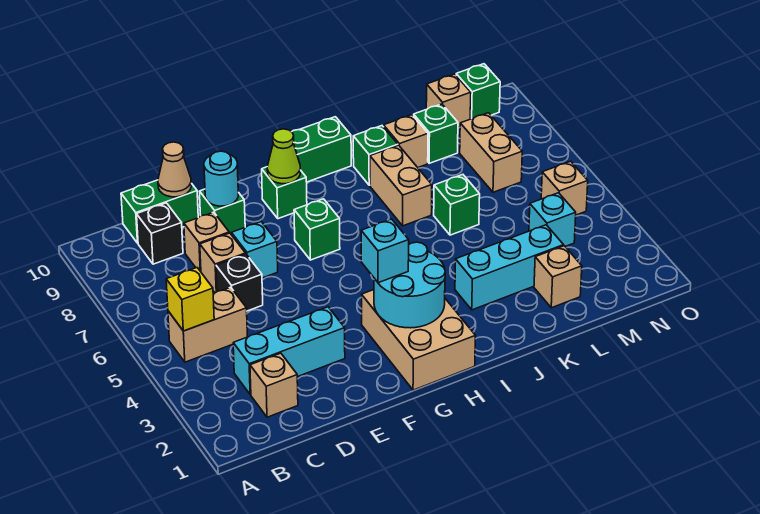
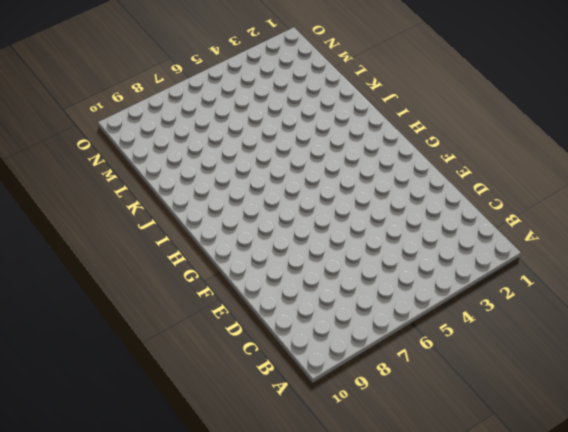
none -> tan brick B5:C5 level 1
none -> tan brick C2 level 1
none -> cyan brick C3:E3 level 1
none -> black brick C9 level 1

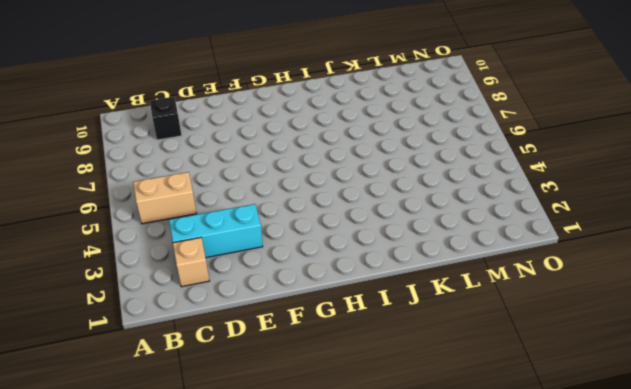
none -> green brick C10:D10 level 1
none -> black brick D6 level 1
none -> tan brick D7 level 1
none -> tan brick D8 level 1

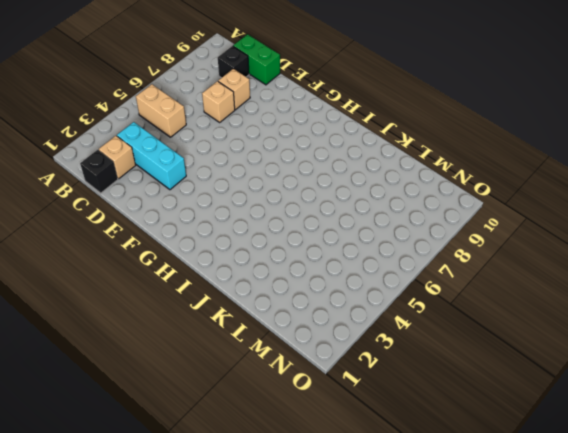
black brick C1 level 1 -> black brick D6 level 1
none -> cyan brick E7 level 1
none -> green brick E9 level 1
none -> tan brick G1:H3 level 1
none -> green brick G7 level 1

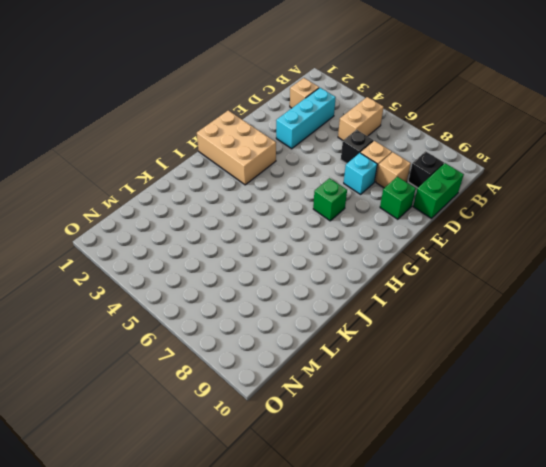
none -> green brick G9 level 1
none -> green brick H10:I10 level 1
none -> cyan brick J3:L3 level 1
none -> tan brick J7:J8 level 1

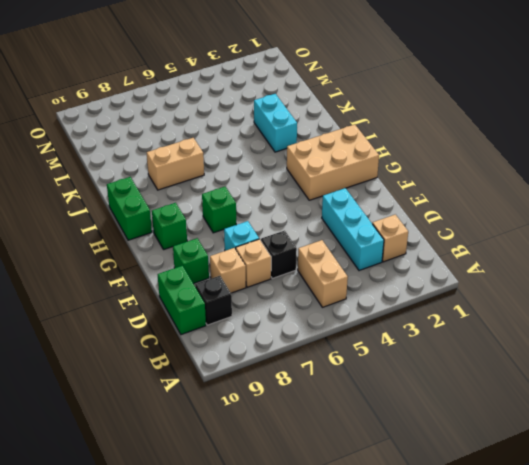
cyan brick J3:K3 level 1 -> cyan brick J3:L3 level 1
none -> green brick J9 level 1
none -> green brick K6 level 1
none -> tan brick K9 level 1
none -> tan brick L2 level 1

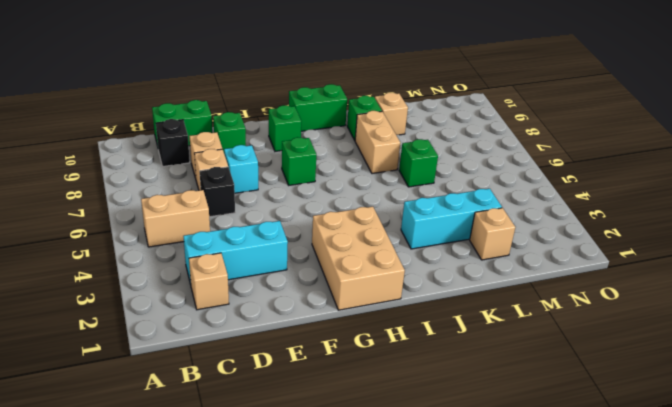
none -> green brick L9 level 1
none -> cyan brick M4 level 1
none -> tan brick M7:M8 level 1
none -> tan brick M10 level 1

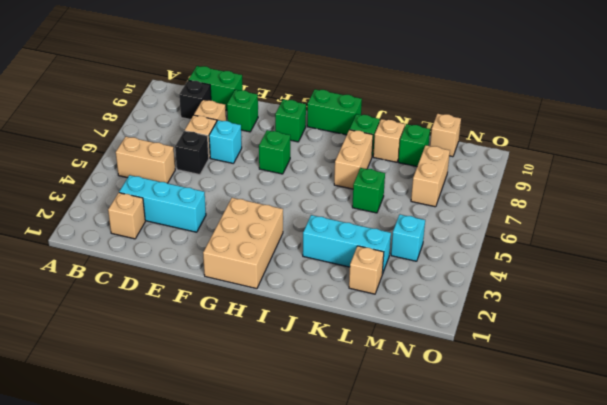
none -> tan brick N5 level 1
none -> green brick N10 level 1
none -> yellow brick B5 level 2
none -> tan cone D10 level 2

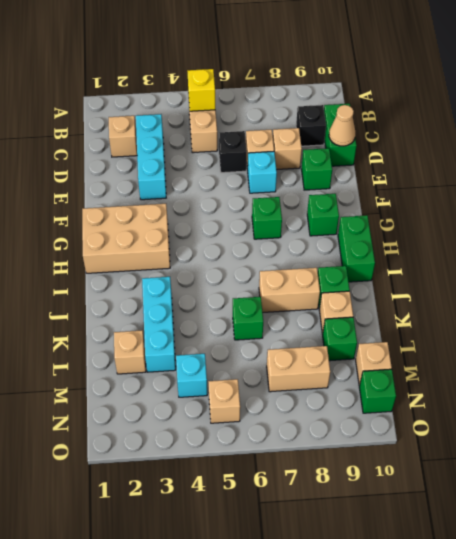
none -> cyan round brick E9 level 2
none -> cyan round brick G2:H3 level 2
none -> lime cone G9 level 2
none -> cyan brick G3 level 3

